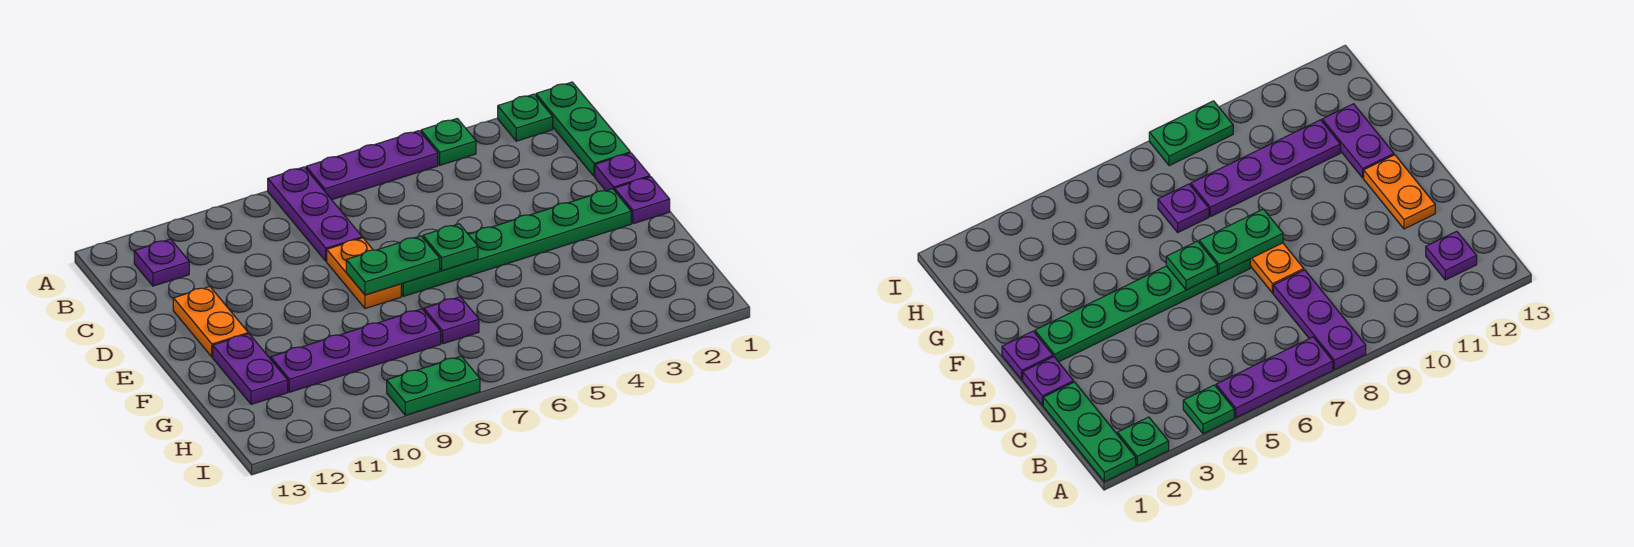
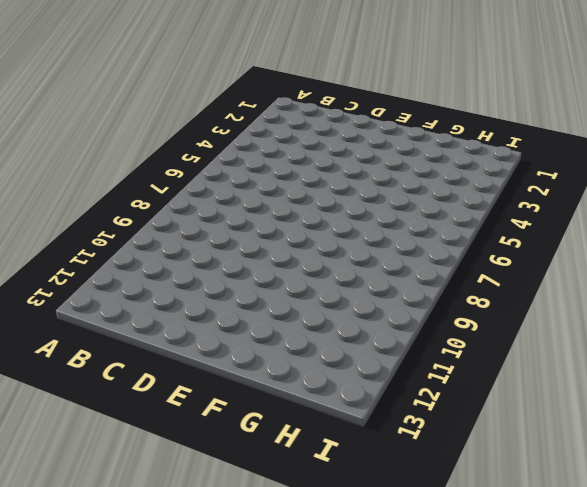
none -> green plate A1:C1 level 1
none -> green plate A2 level 1
none -> green plate A4 level 1

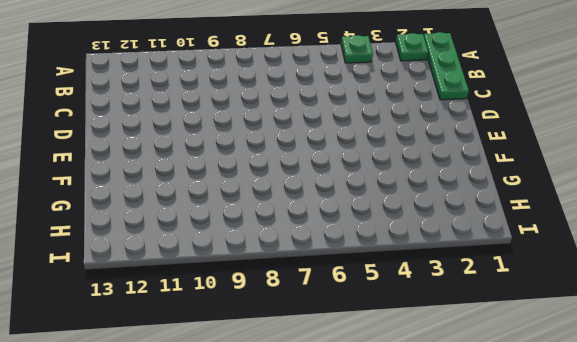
none -> purple plate A5:A7 level 1
none -> purple plate A8:C8 level 1
none -> purple plate B12 level 1

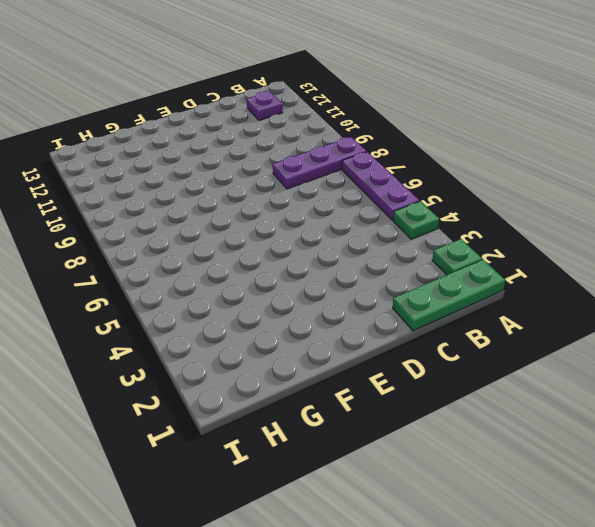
none -> purple plate D1 level 1
none -> orange plate D8:E8 level 1
none -> orange plate D12:E12 level 1

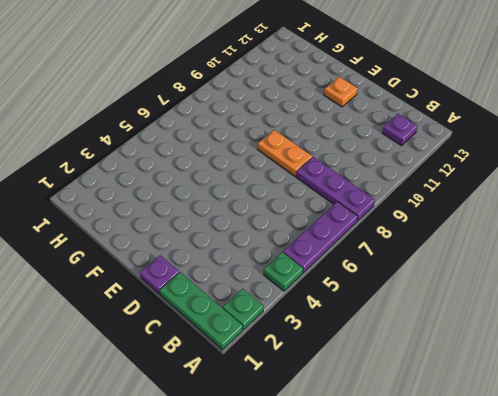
orange plate E12 level 1 -> orange plate D12:E12 level 1
none -> purple plate E1 level 1
none -> green plate E2:E7 level 1
none -> purple plate F12:G12 level 1

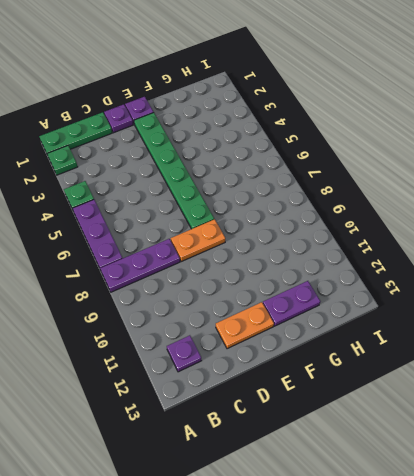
none -> purple plate G7 level 1
none -> purple plate G8:G11 level 1
none -> green plate I8:I9 level 1

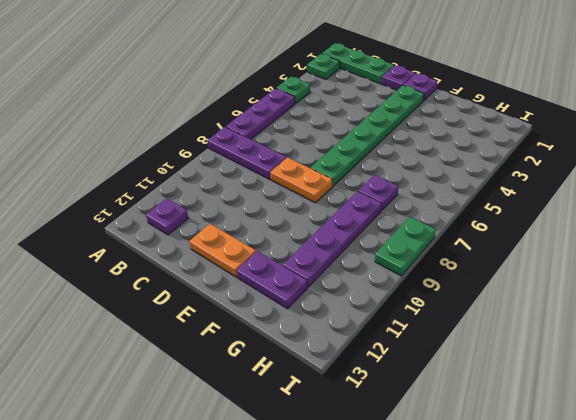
none -> green plate E6 level 2
none -> green plate E7:E8 level 2

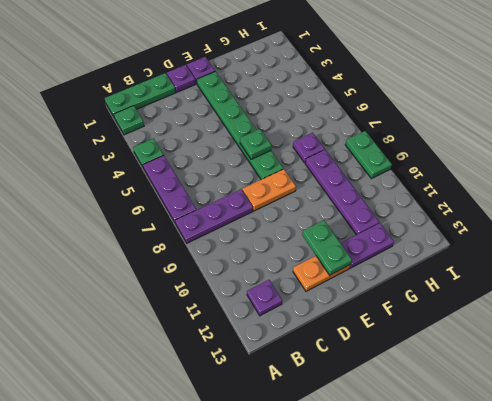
green plate E11:E12 level 2 -> green plate E7:E8 level 2

